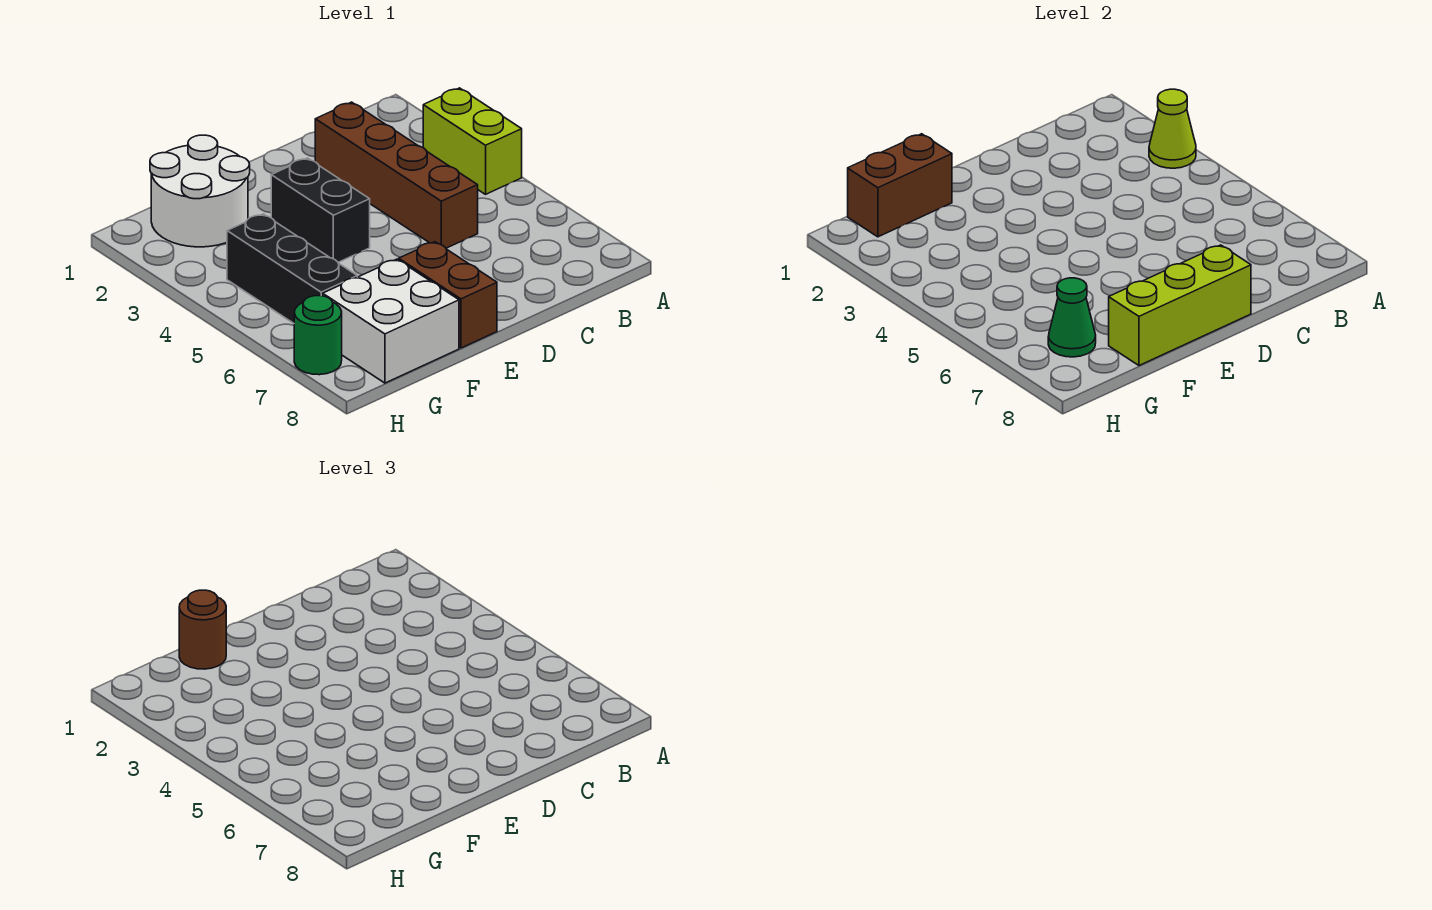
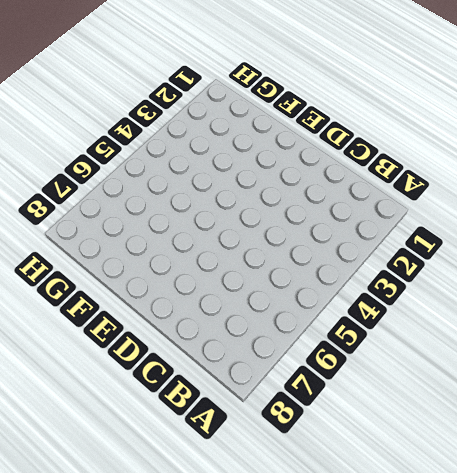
none -> lime brick A3:A4 level 1
none -> brown brick C2:C5 level 1
none -> black brick E3:E4 level 1

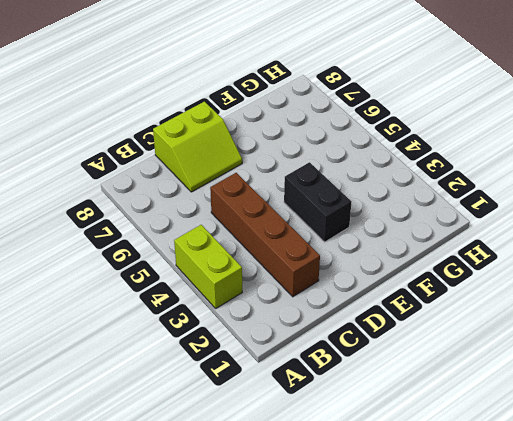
lime slope C7:D8 level 1 top 8 -> none
none -> brown brick E7:E8 level 1
none -> white round brick F1:G2 level 1
none -> white brick F7:G8 level 1

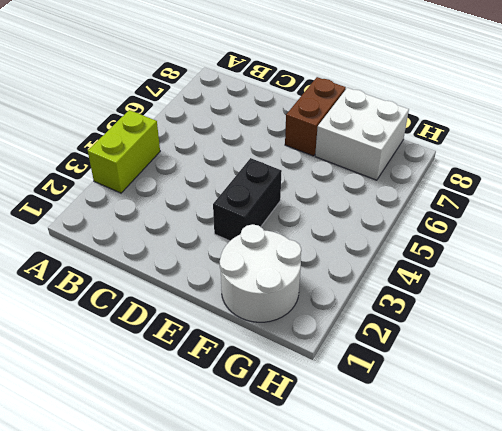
none -> brown brick C2:C5 level 1
none -> black brick G4:G6 level 1
none -> green round brick H7 level 1

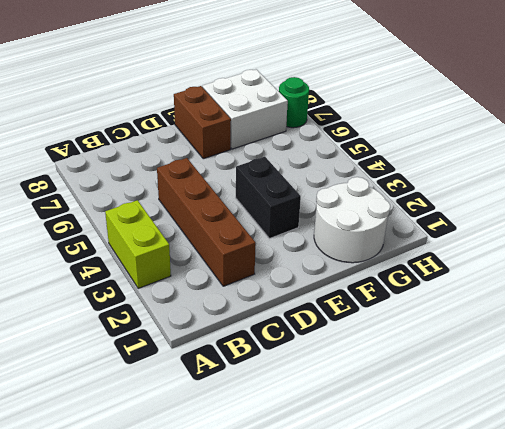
none -> black brick G4:G6 level 1
none -> lime cone A3 level 2
none -> lime brick D8:F8 level 2

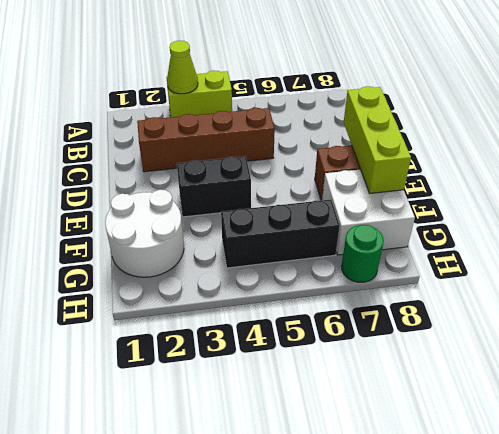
none -> brown brick F1:G1 level 2
none -> green cone G7 level 2
none -> brown round brick F1 level 3

